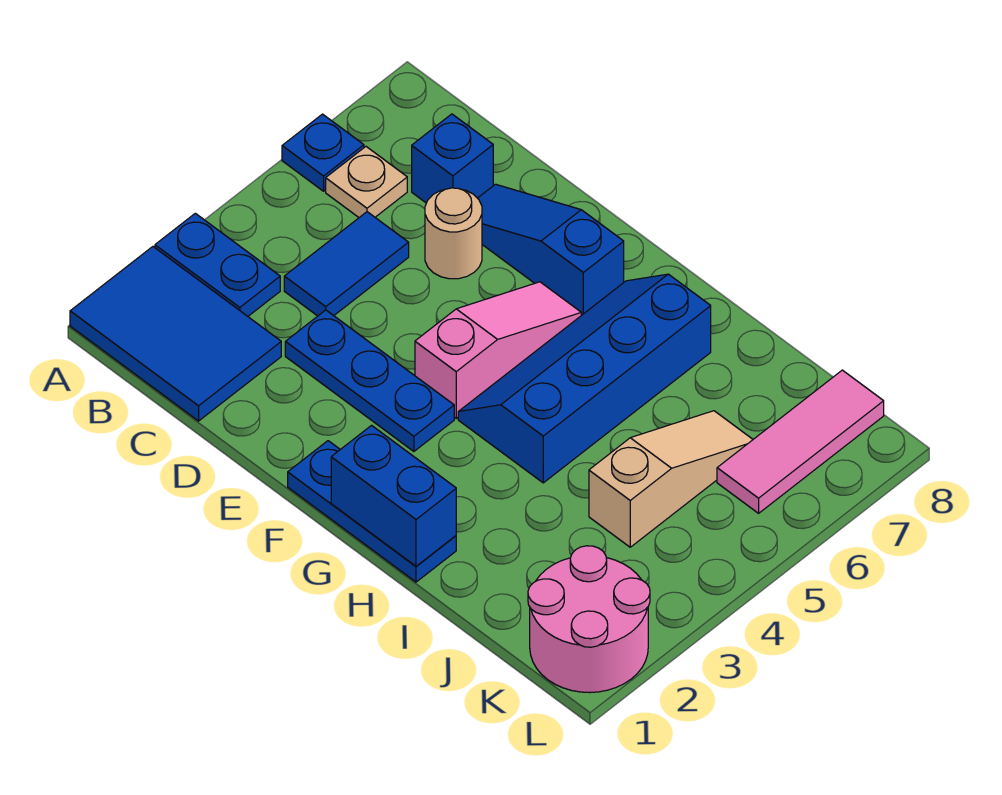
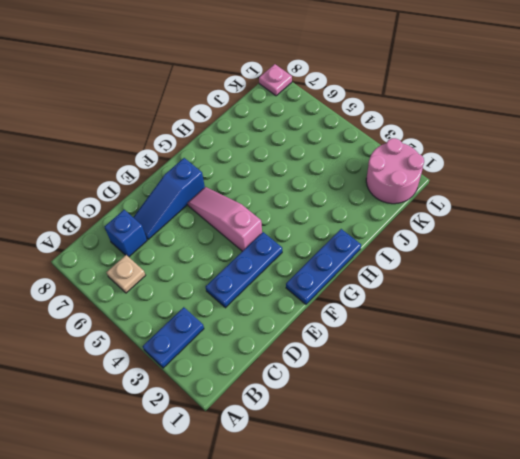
pink plate L8 level 1 -> none
none -> blue tile A1:C2 level 1
none -> blue plate A6 level 1
none -> blue tile C4:C5 level 1

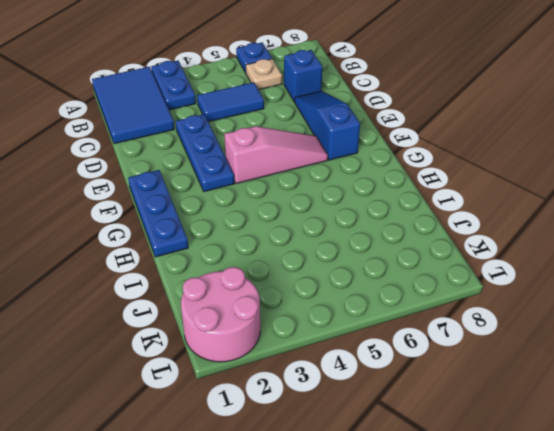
none -> tan round brick D6 level 1
none -> blue slope G4:H7 level 1 top H
none -> tan slope J4:J6 level 1 top 4

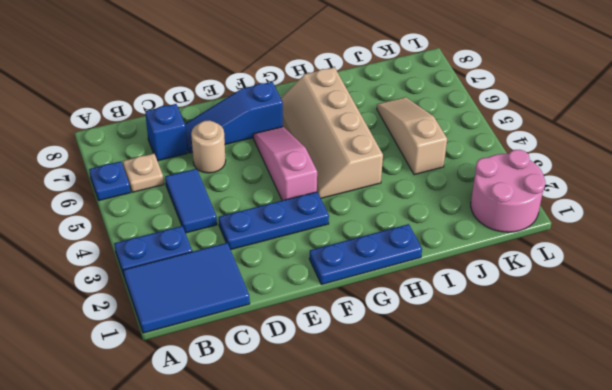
tan slope G4:H7 level 1 top H -> blue slope G4:H7 level 1 top H
none -> pink tile K6:K8 level 1
none -> blue brick G1:H1 level 2

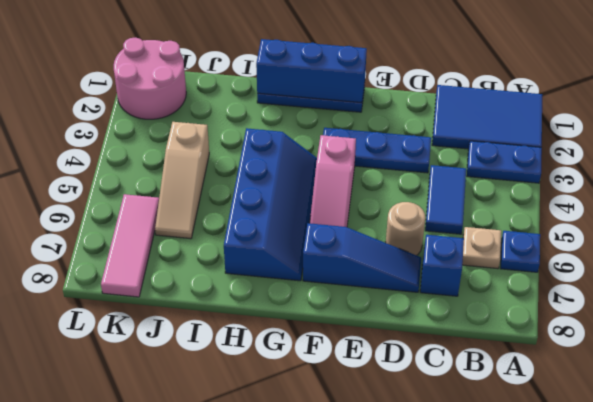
blue brick F1:H1 level 2 -> blue brick G1:H1 level 2

